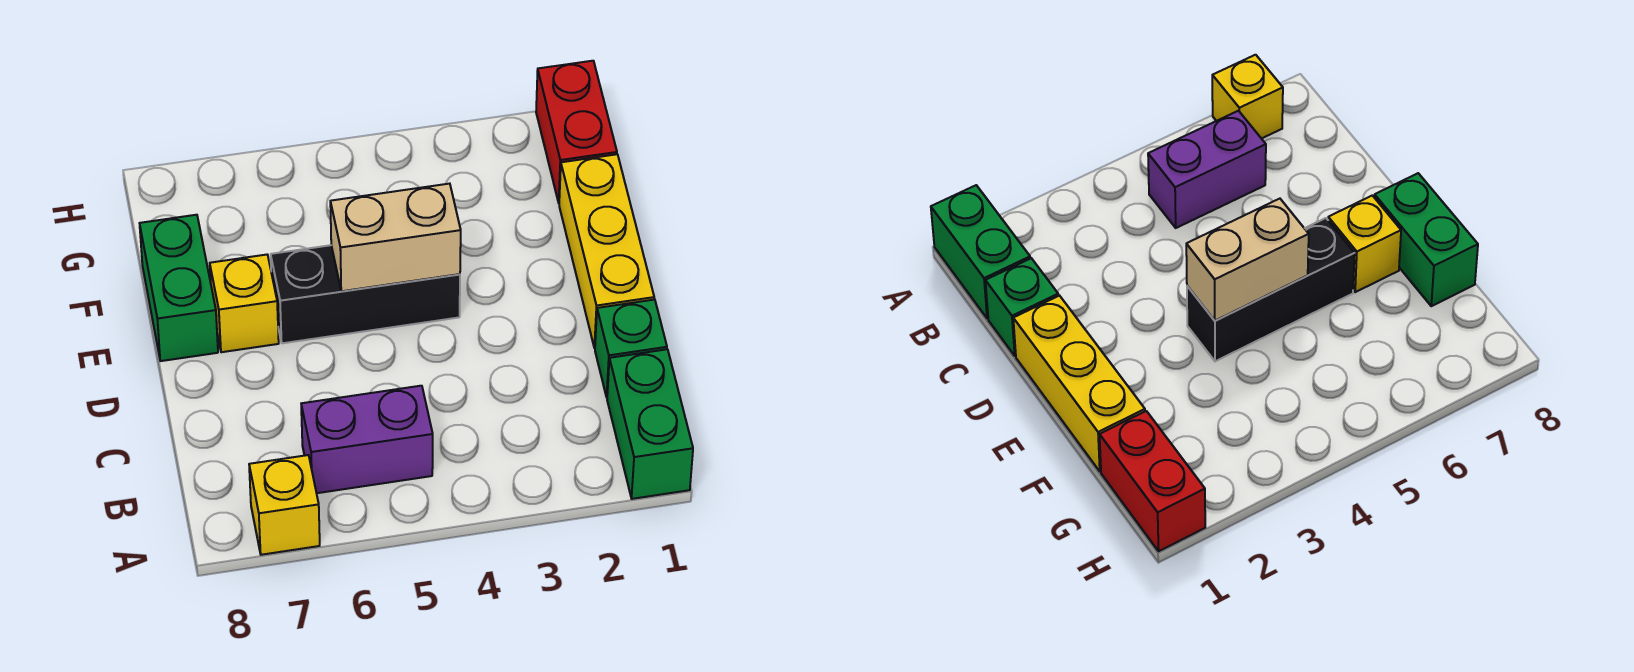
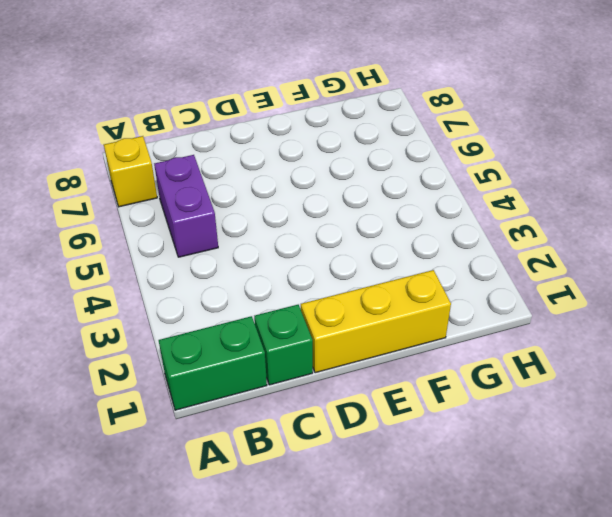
none -> black brick E4:E6 level 1
none -> yellow brick E7 level 1

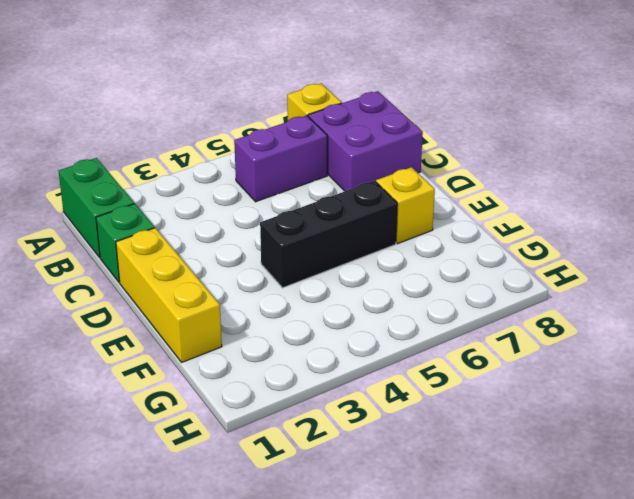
purple brick B7:C8 level 1 -> none
none -> green brick E8:F8 level 1
none -> red brick G1:H1 level 1

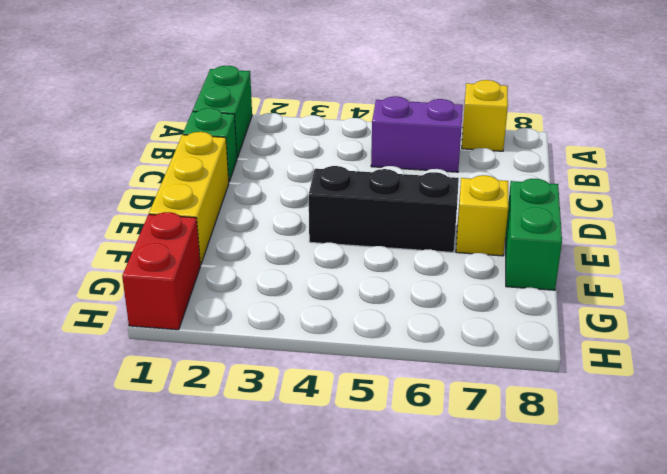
none -> tan brick E4:E5 level 2

